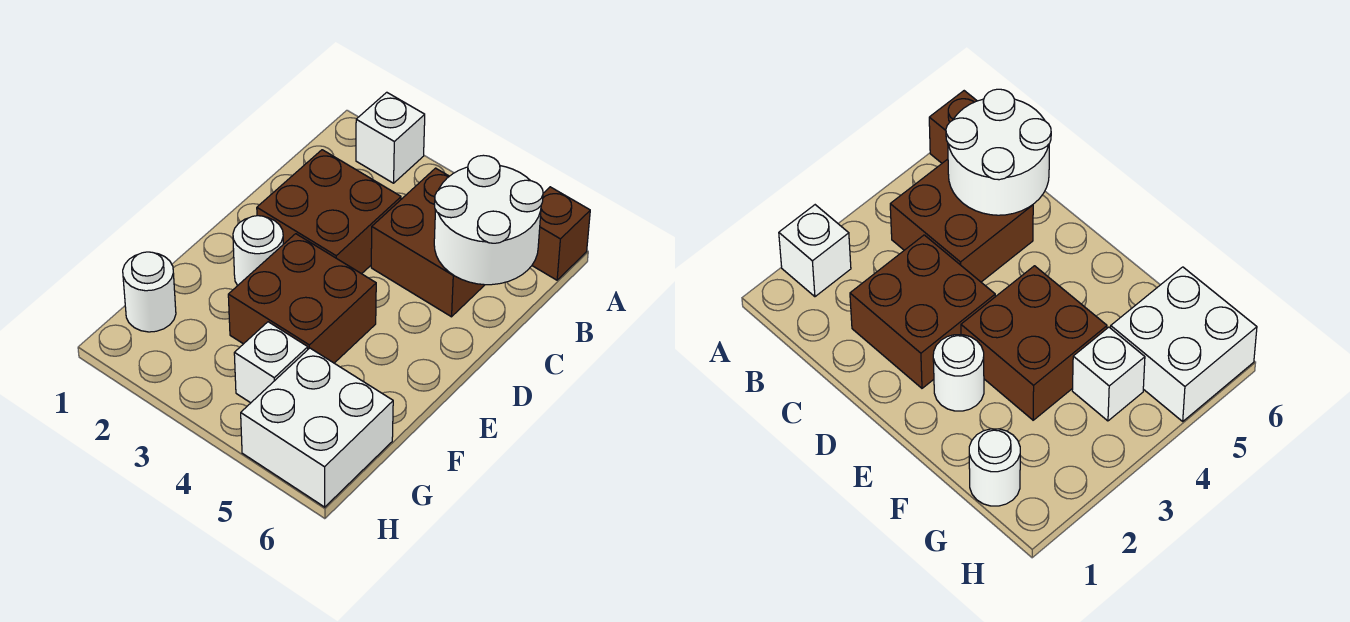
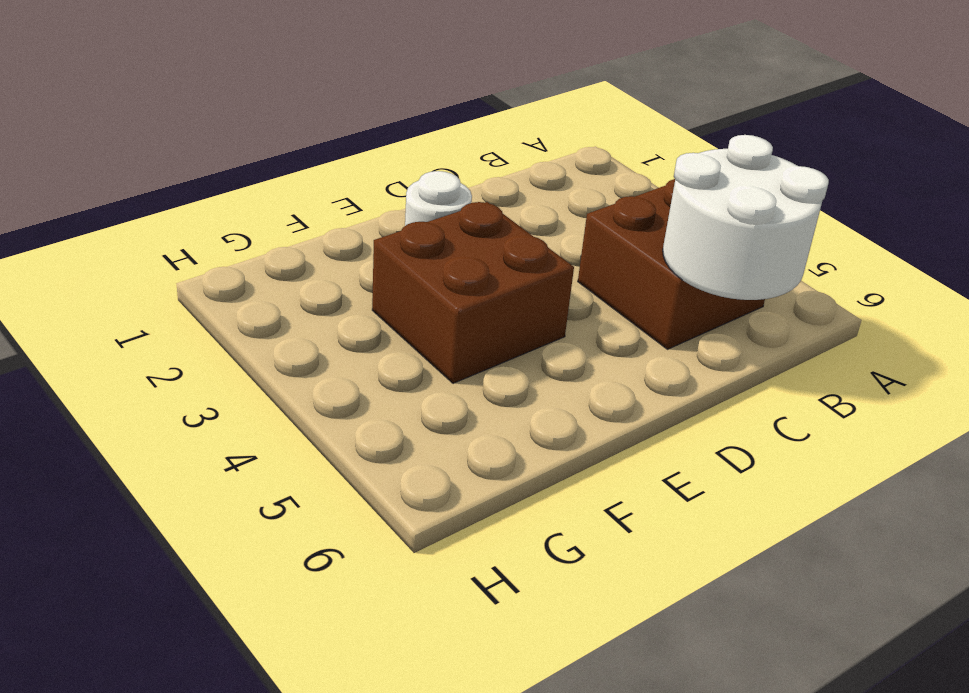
none -> white brick A2 level 1
none -> brown brick A6 level 1

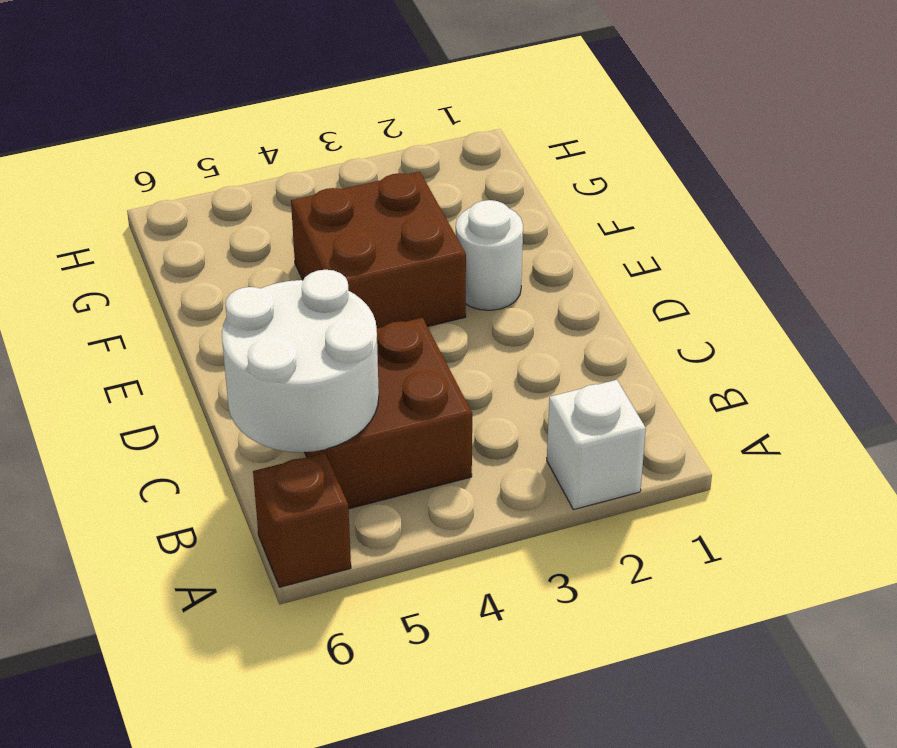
none -> brown brick C2:D3 level 1
none -> white round brick G1 level 1

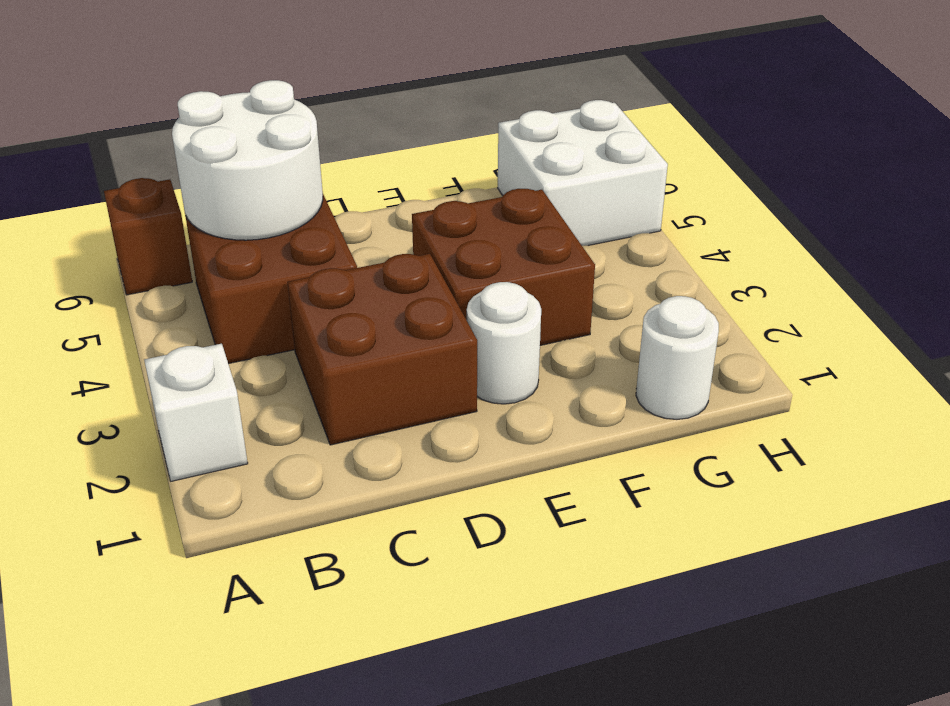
none -> white brick G4 level 1

